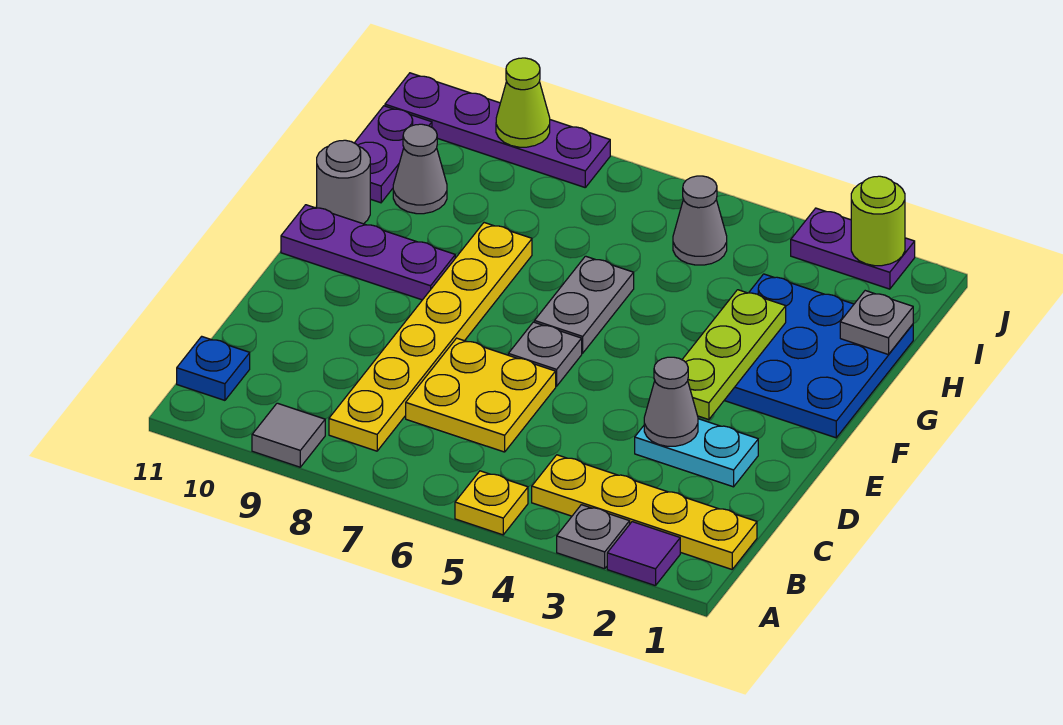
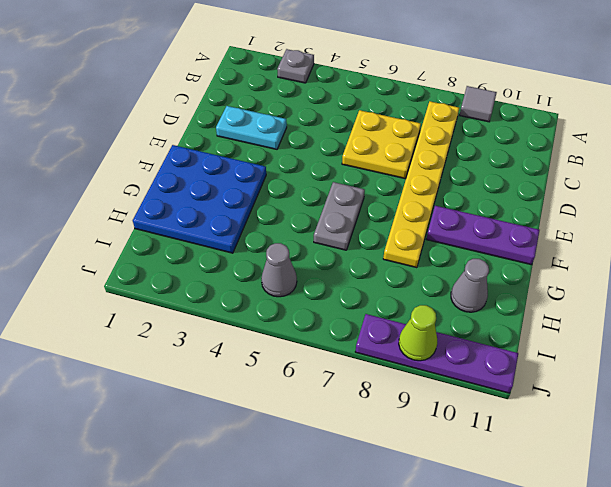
none -> purple tile A2 level 1
none -> yellow plate A5 level 1
none -> yellow plate B1:B4 level 1

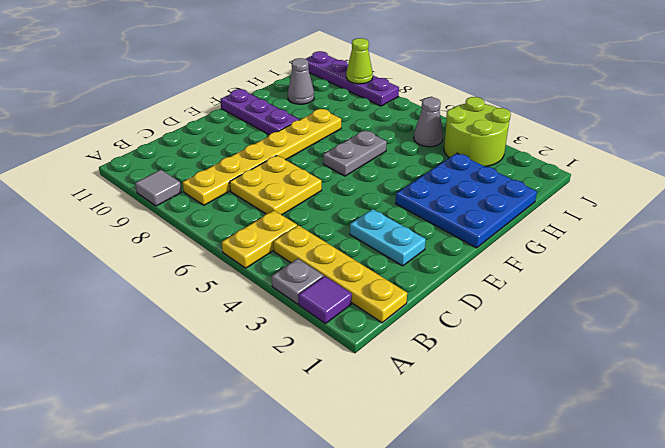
yellow plate A5:B5 level 1 -> yellow plate A5 level 1
lime round brick I3:J4 level 1 -> purple plate J2:J3 level 1
none -> blue plate B11 level 1
none -> grey plate E6 level 1
none -> grey round brick G11 level 1

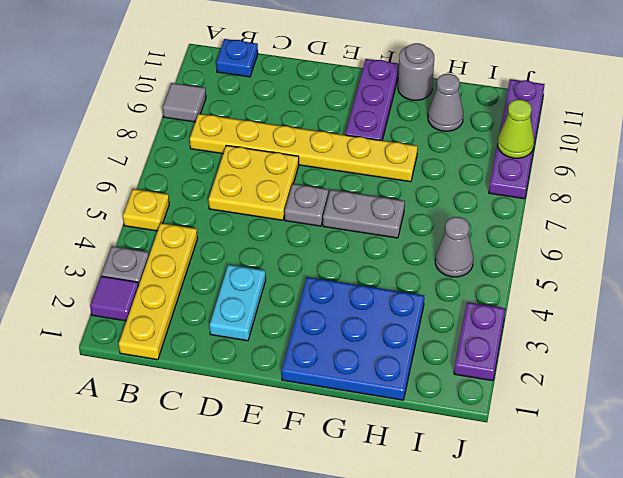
none -> purple plate H11:I11 level 1
none -> grey cone D3 level 2
none -> lime plate E3:G3 level 2

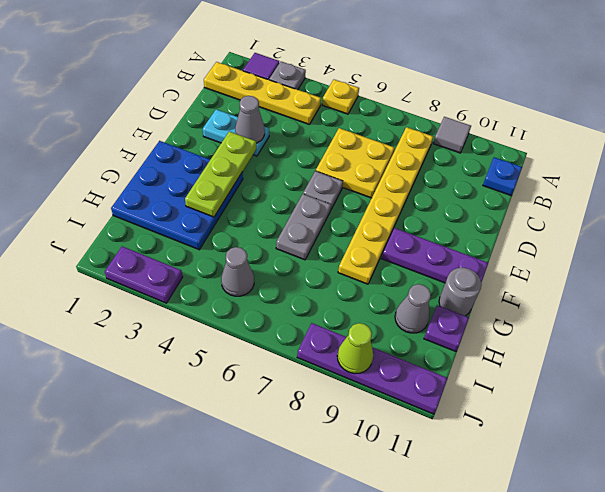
purple plate H11 level 1 -> purple plate H11:I11 level 1
none -> grey plate H1 level 2
none -> lime round brick J2 level 2

